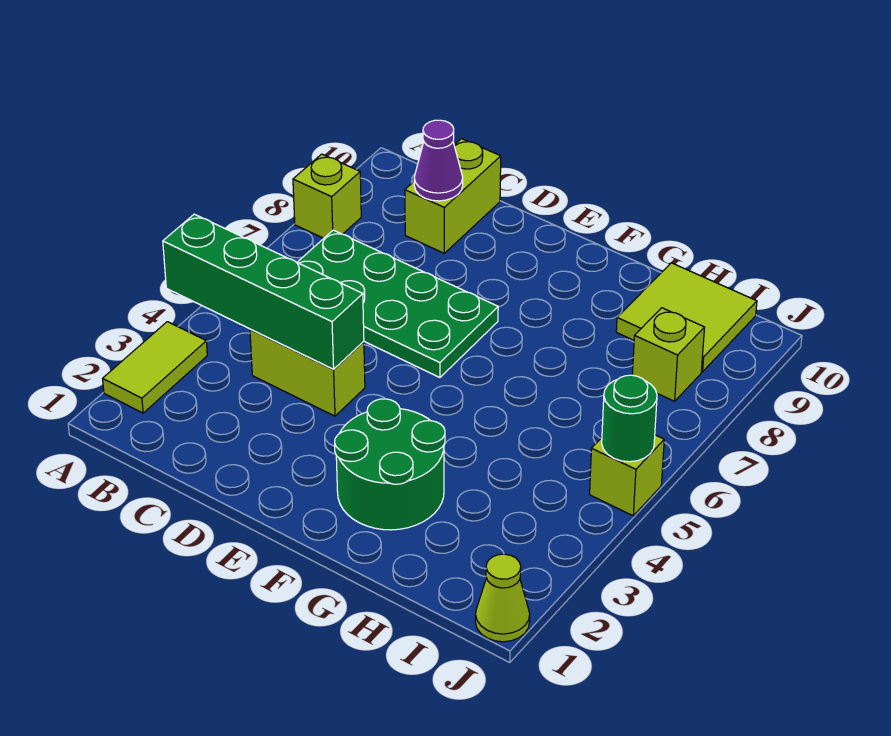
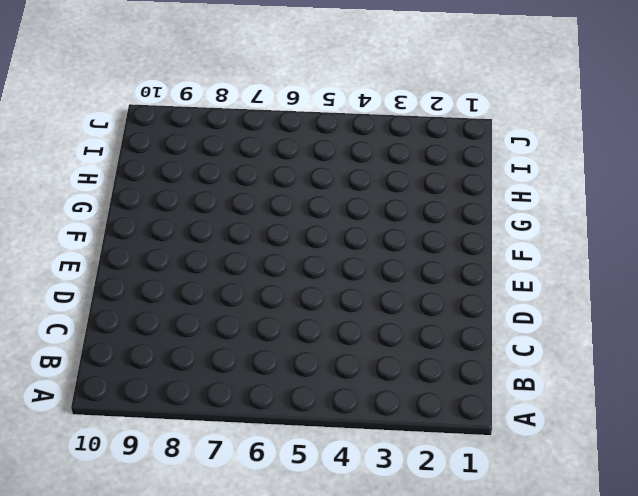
none -> lime tile A2:A3 level 1
none -> lime brick A8 level 1
none -> green plate B6:E7 level 1

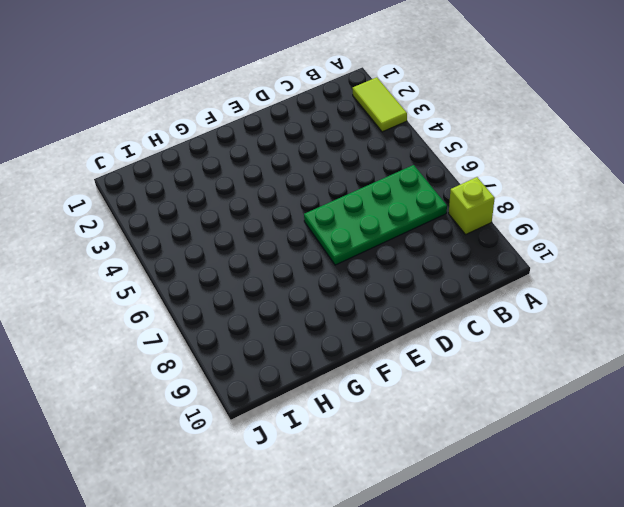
none -> lime brick C4:D4 level 1
none -> lime brick C9:C10 level 1
none -> green round brick F2:G3 level 1

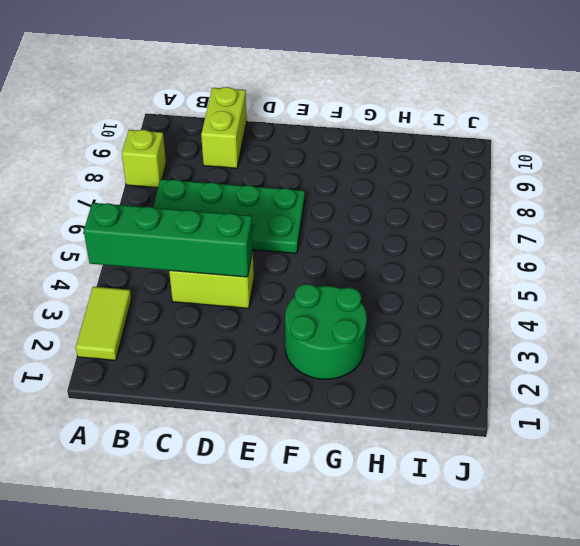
none -> lime tile H9:I10 level 1
none -> lime brick I8 level 1
none -> lime cone J1 level 1

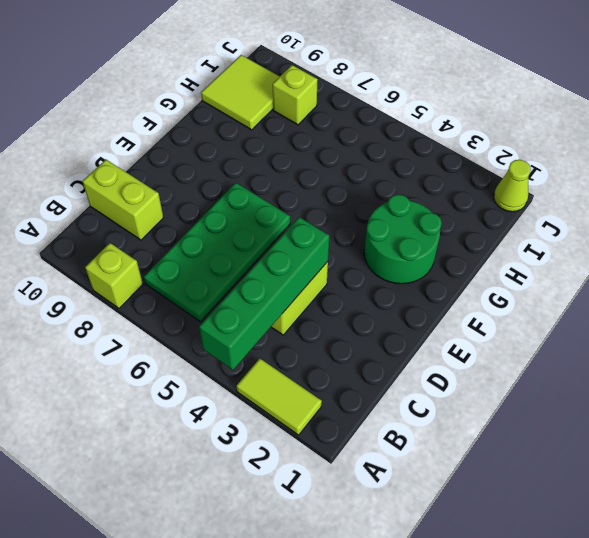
none -> lime brick J5 level 1
none -> purple cone C9 level 2
none -> green round brick J5 level 2

